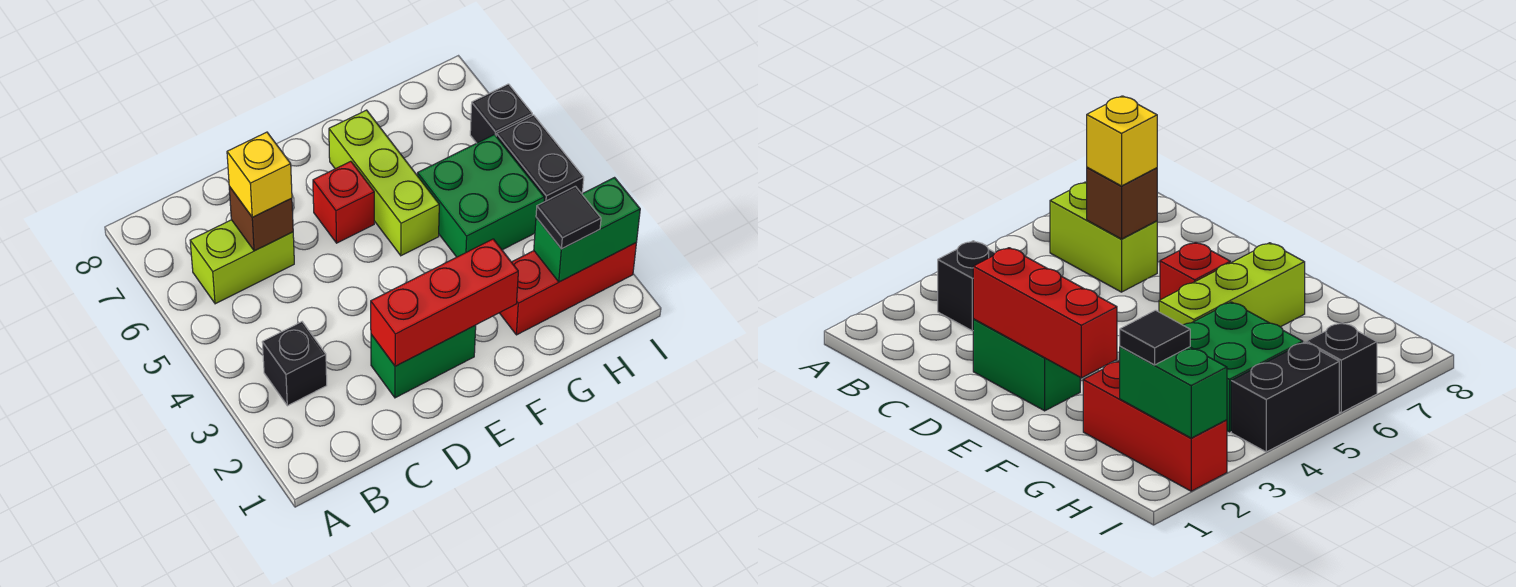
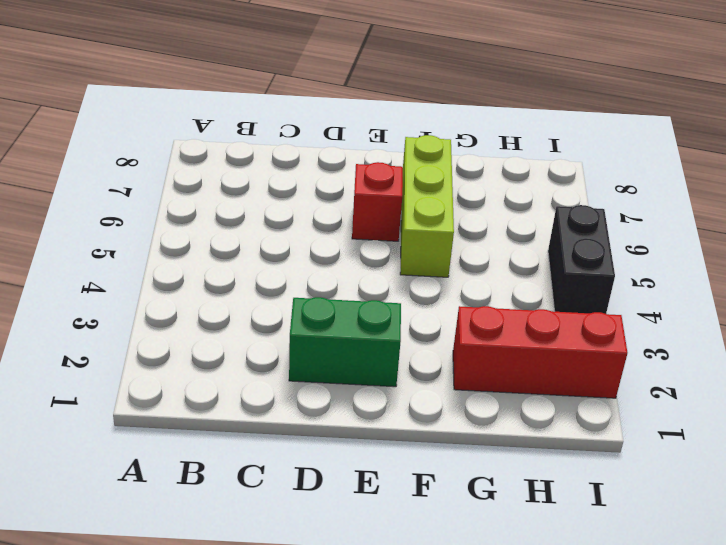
none -> black brick B3 level 1
none -> lime brick B6:C6 level 1
none -> green brick G4:H5 level 1

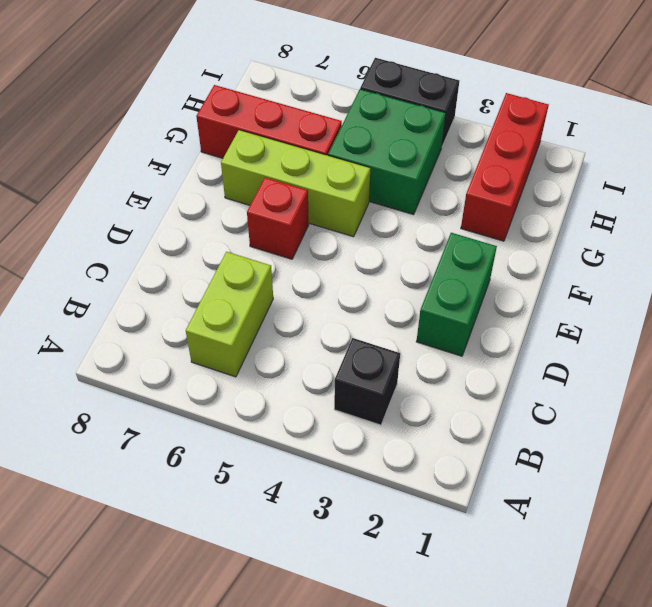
red brick G6:G8 level 1 -> red brick D2:F2 level 2
none -> black brick I6 level 1
none -> brown brick C6 level 2
none -> green brick H2:I2 level 2

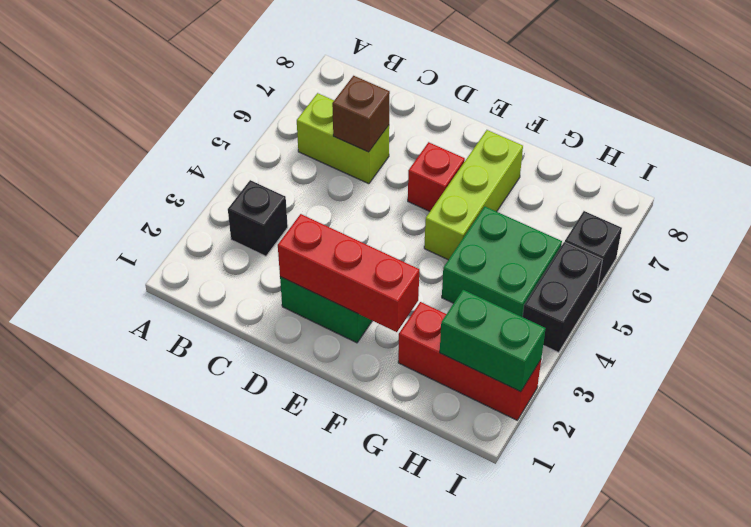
none -> yellow brick C6 level 3
none -> black tile H2 level 3

